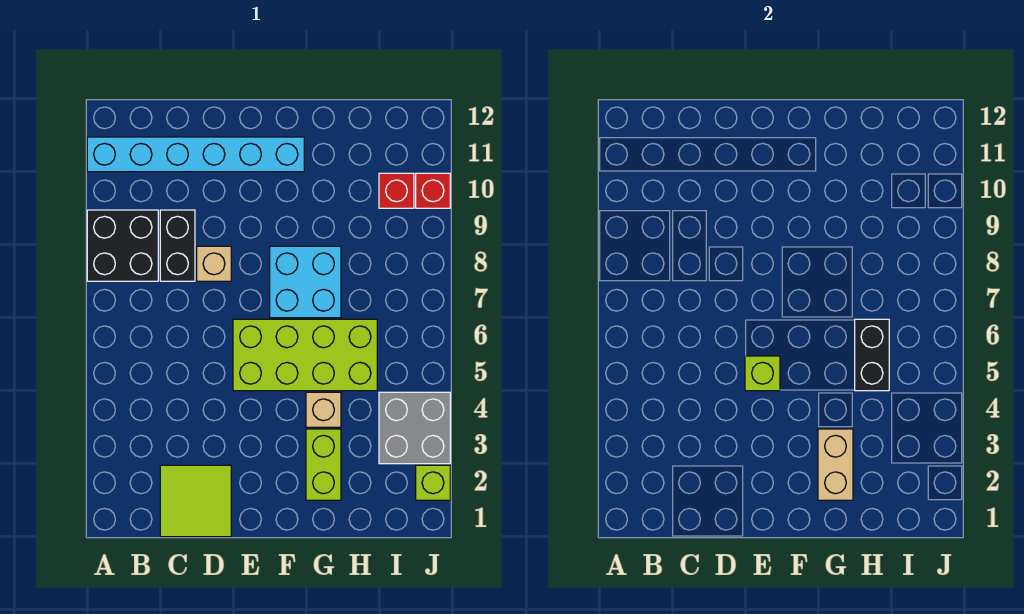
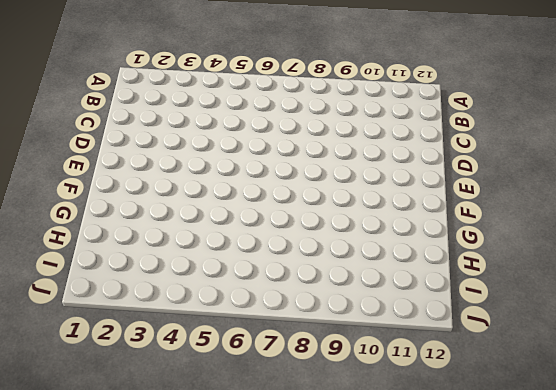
none -> black brick A8:B9 level 1
none -> cyan brick A11:F11 level 1
none -> lime tile C1:D2 level 1

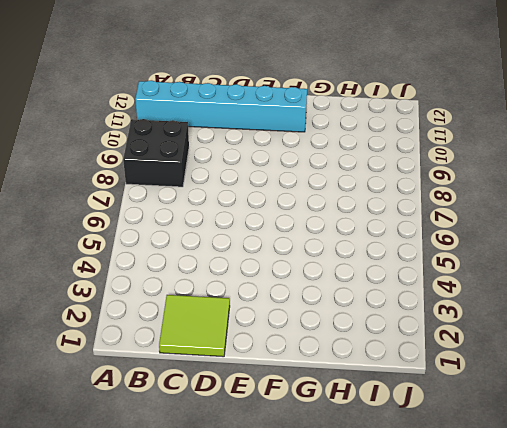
none -> black brick C8:C9 level 1
none -> tan brick D8 level 1
none -> lime brick E5:H6 level 1

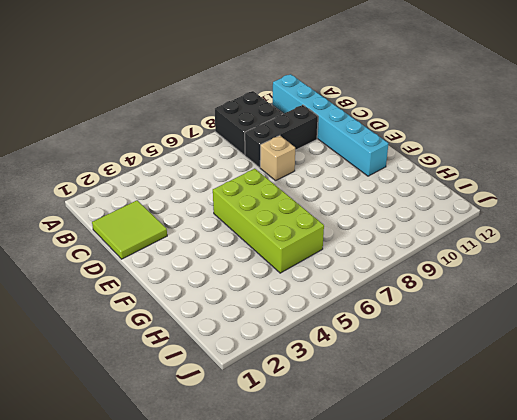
black brick C8:C10 level 1 -> black brick C8:C9 level 1
none -> cyan brick F7:G8 level 1
none -> lime brick G2:G3 level 1
none -> tan brick G4 level 1

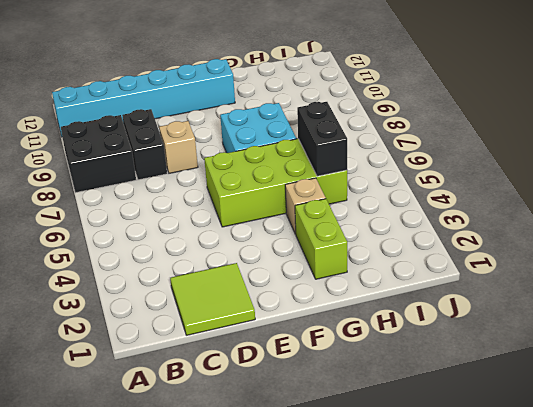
none -> grey brick I3:J4 level 1
none -> red brick I10 level 1
none -> lime brick J2 level 1

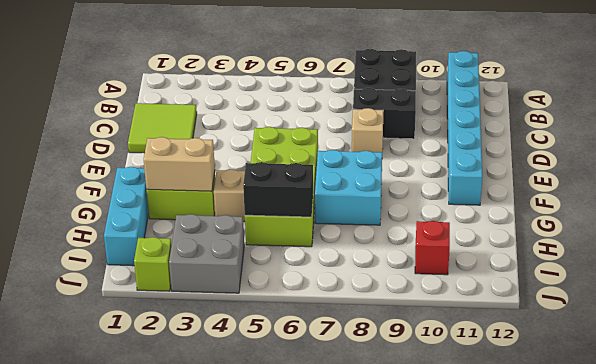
cyan brick G1:I1 level 1 -> none
none -> red brick J10 level 1
none -> lime brick E5 level 2

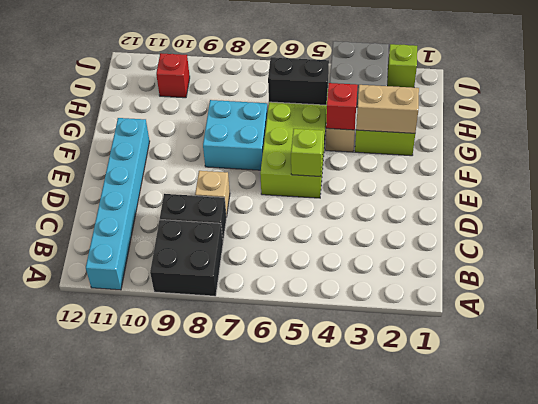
red brick G4 level 2 -> red brick J10 level 1
none -> lime tile C1:D2 level 1

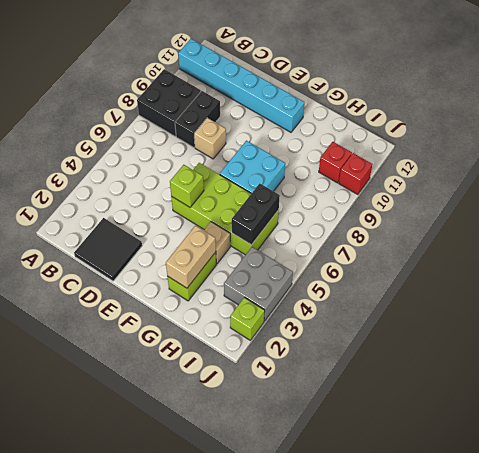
black tile C1:D2 level 1 -> lime tile C1:D2 level 1

